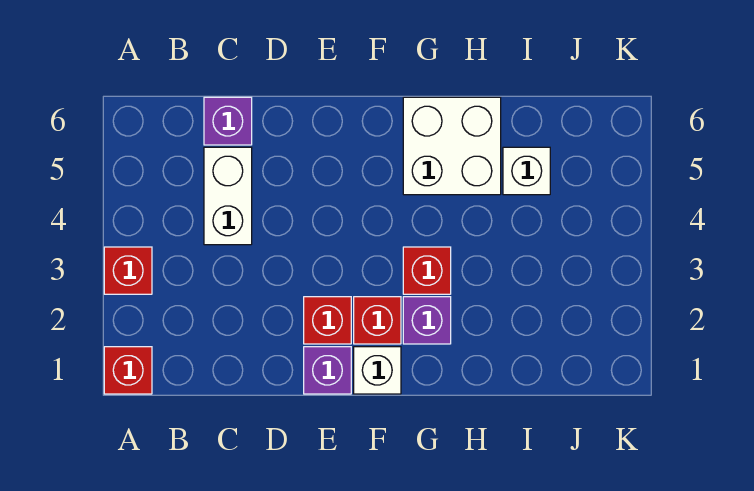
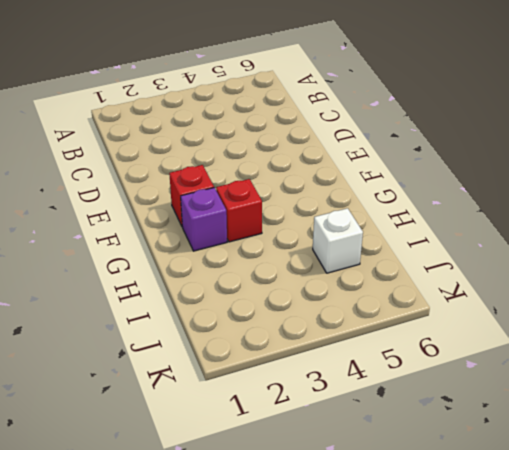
none -> red brick A1 level 1
none -> red brick A3 level 1
none -> white brick C4:C5 level 1

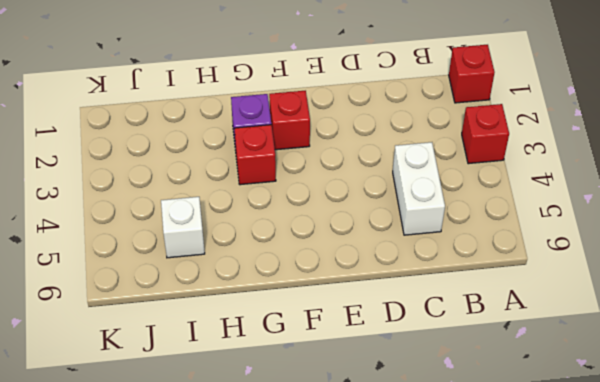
none -> purple brick C6 level 1
none -> purple brick E1 level 1
none -> red brick E2 level 1

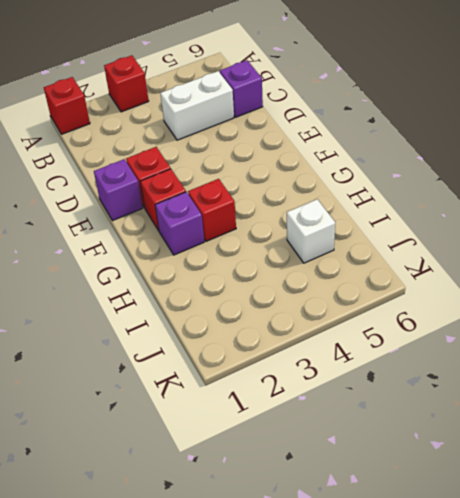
none -> white brick F1 level 1
none -> white brick G5:H6 level 1

